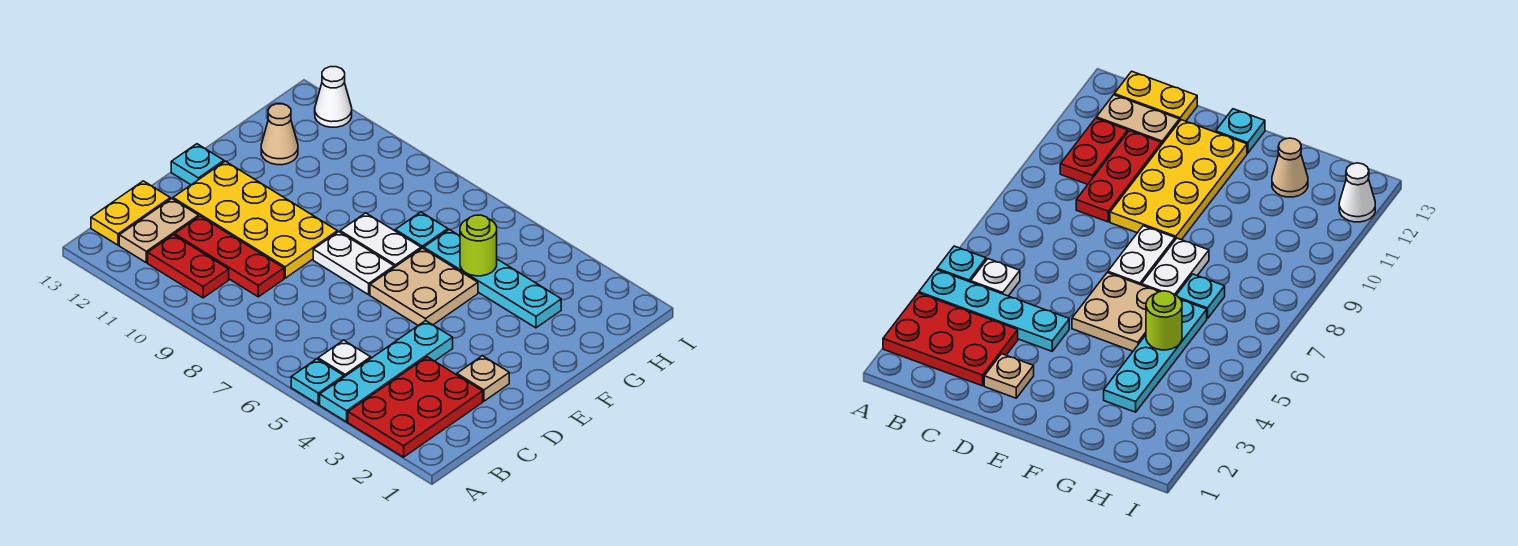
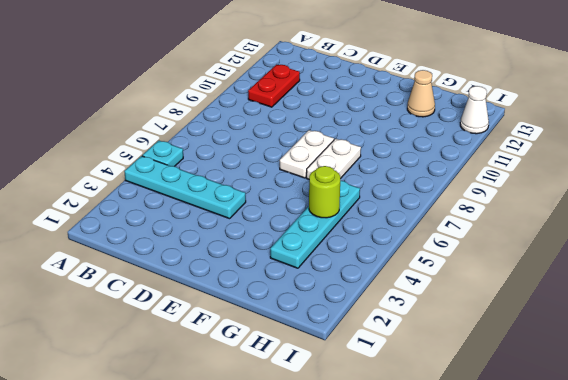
none -> red plate A2:C3 level 1
none -> white plate B5 level 1
none -> tan plate B12:C12 level 1

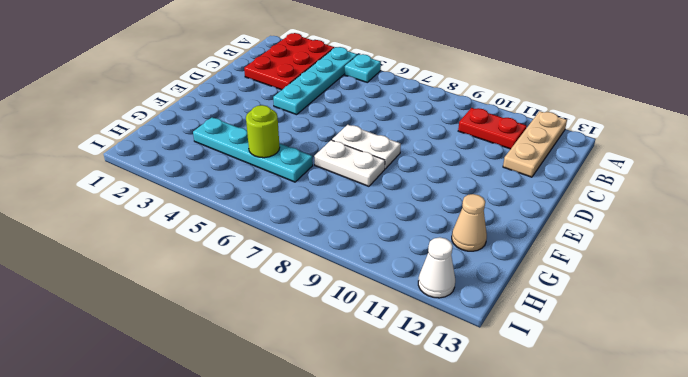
tan plate A12:C12 level 1 -> tan plate B12:C12 level 1
none -> white plate B5 level 1
none -> yellow plate B13:C13 level 1
none -> red plate C9:C11 level 1

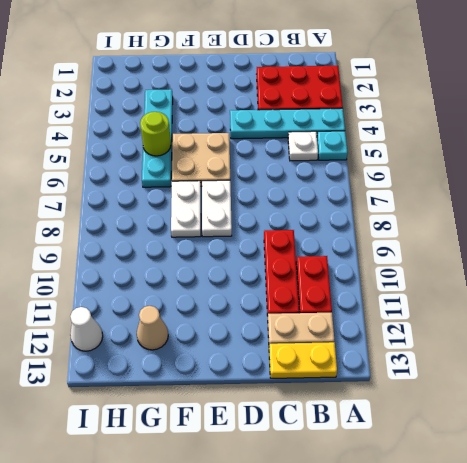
none -> tan plate D2 level 1
none -> yellow plate D9:E12 level 1
none -> cyan plate E13 level 1

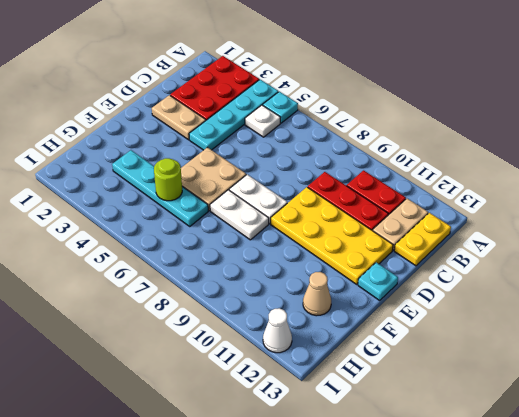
tan plate D2:D3 level 1 -> tan plate D2 level 1
none -> cyan plate G7 level 1

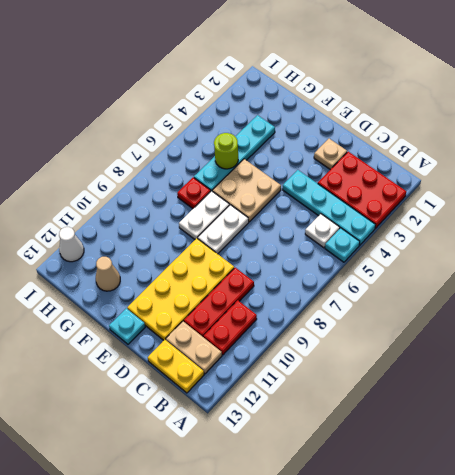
red plate G7 level 1 -> cyan plate G7 level 1

